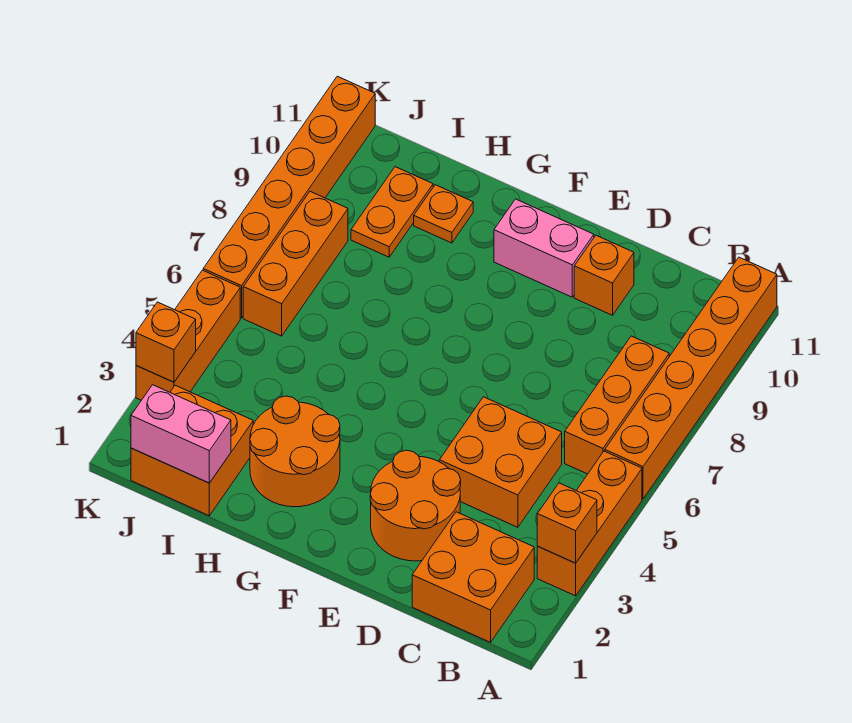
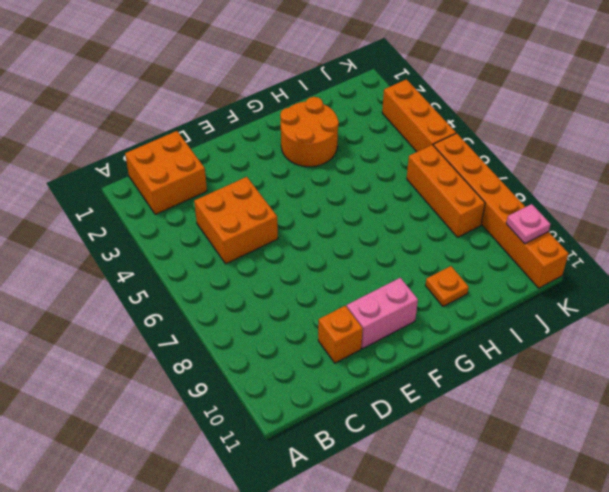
pink plate K10 level 2 -> none
none -> orange brick A3:A5 level 1
none -> orange brick A6:A11 level 1
none -> orange brick B6:B8 level 1

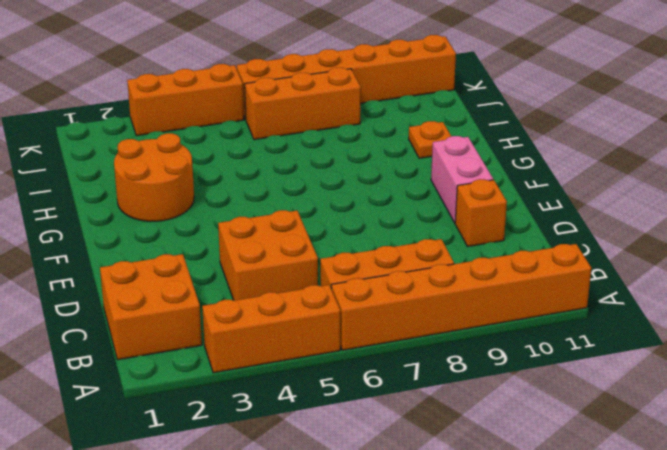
none -> orange round brick D2:E3 level 1
none -> orange brick I1:J2 level 1
none -> orange plate I9:I10 level 1

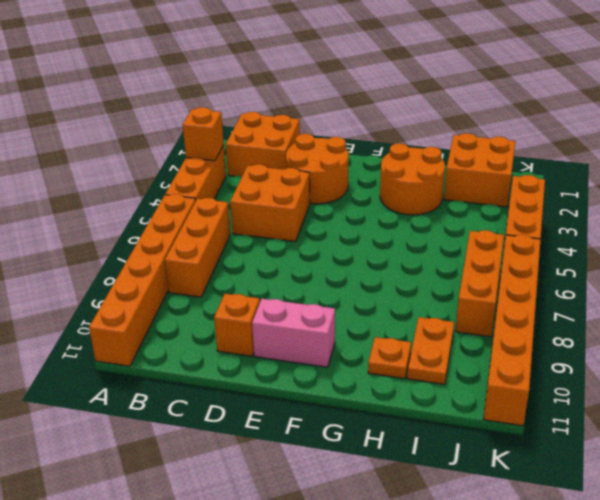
none -> pink brick I1:J1 level 2
none -> orange brick K3 level 2

